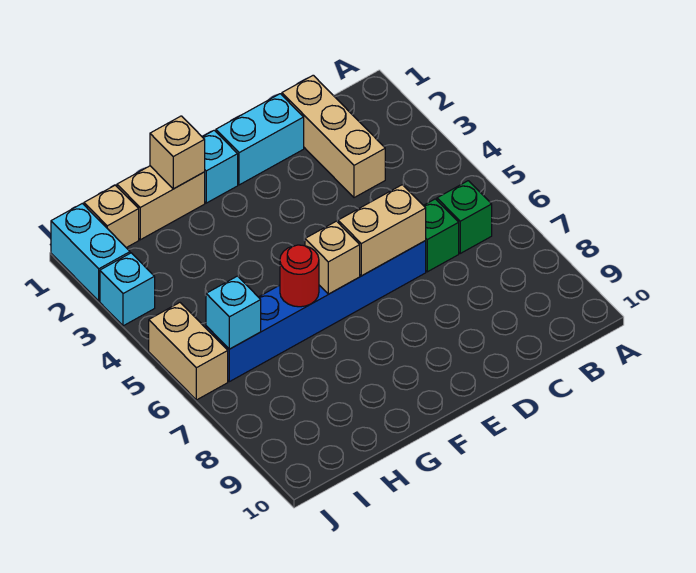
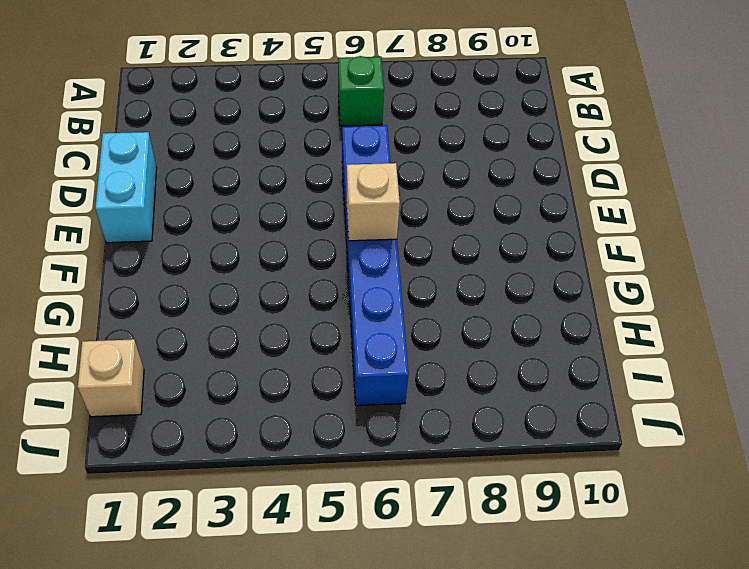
none -> tan brick C1:C3 level 1
none -> green brick C6 level 1
none -> cyan brick F1 level 1

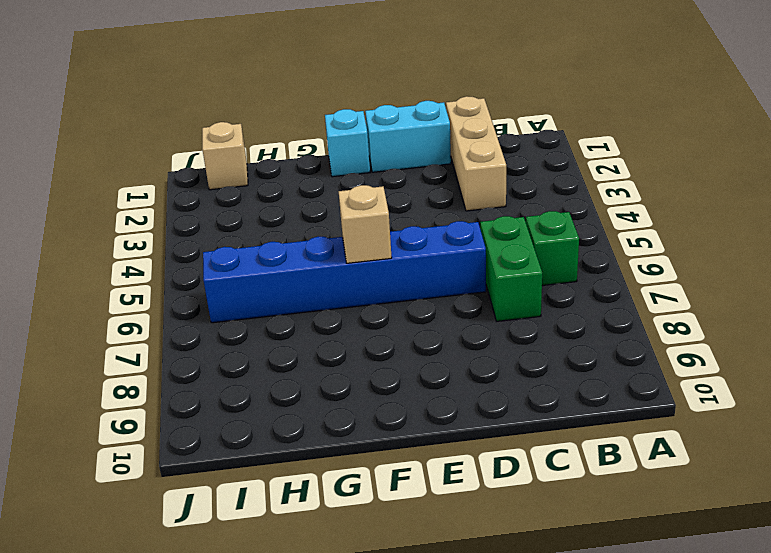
green brick C6:C7 level 1 -> green brick C6 level 1
none -> tan brick G1:H1 level 1
none -> cyan brick J1:J2 level 1
none -> cyan brick J3 level 1

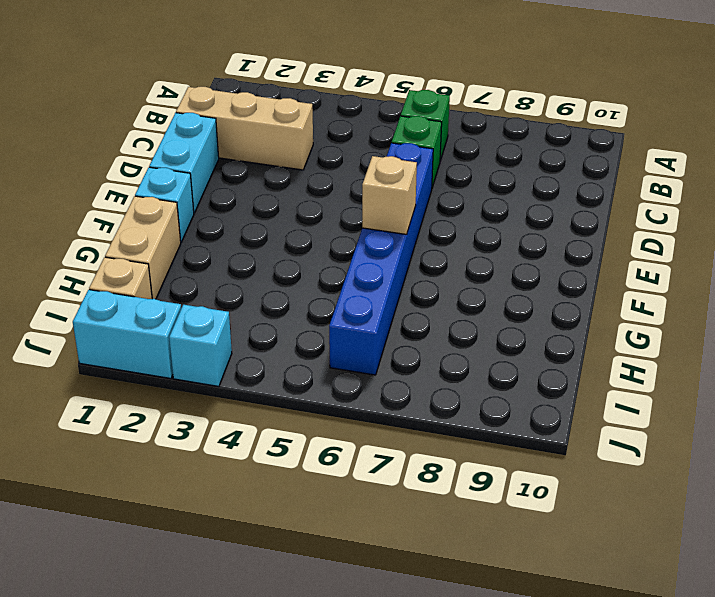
none -> tan brick J5:J6 level 1
none -> tan brick D6:E6 level 2
none -> tan brick G1 level 2

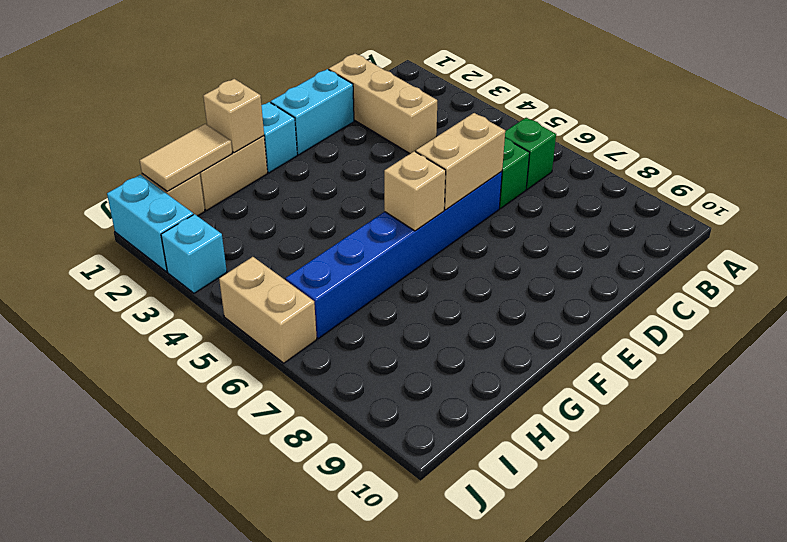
tan tile H1:I1 level 2 -> none
none -> red round brick G6 level 2
none -> cyan brick I6 level 2

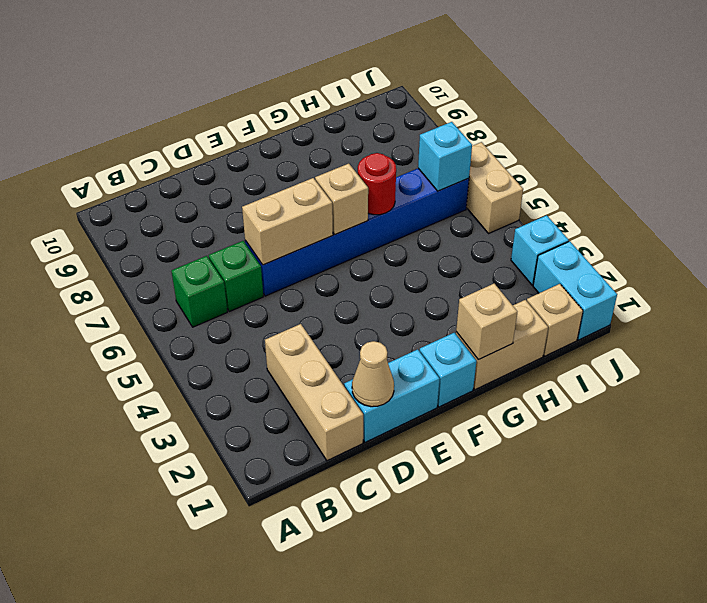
tan cone D1 level 2 -> none

